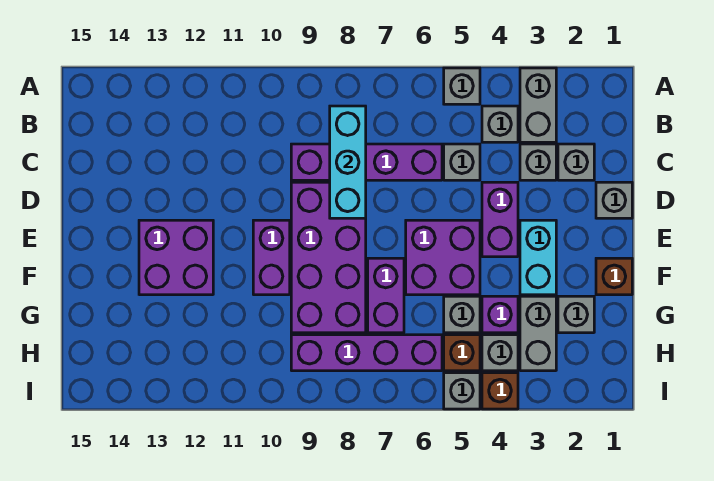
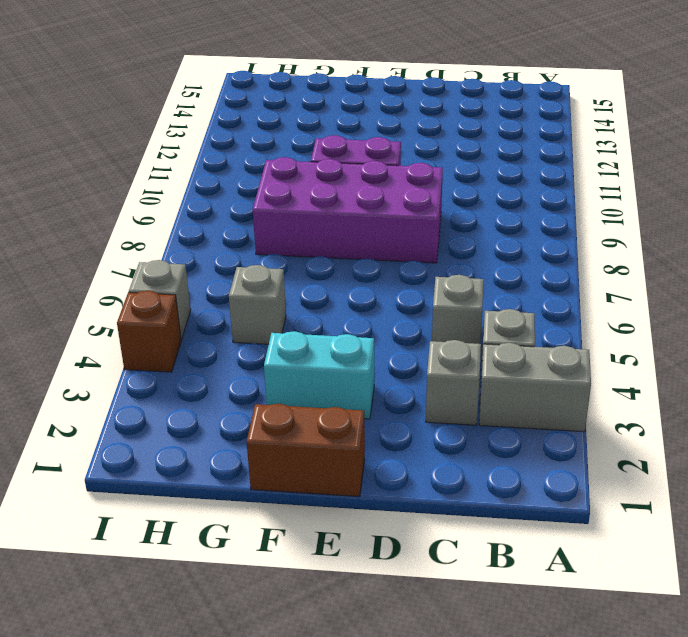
brown brick E1:F1 level 1 -> brown brick F1 level 1
none -> grey brick A5 level 1
none -> grey brick C2 level 1
none -> purple brick C6:C9 level 1

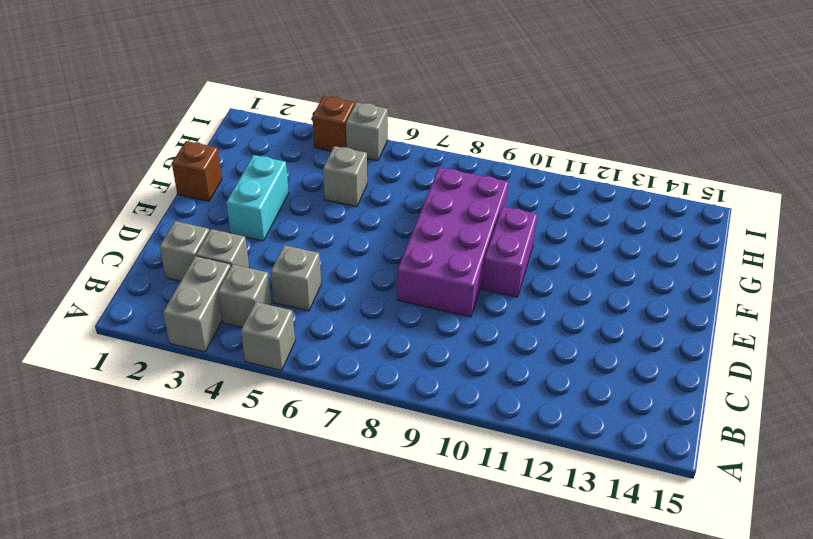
none -> purple brick C6:C9 level 1
none -> grey brick D1 level 1
none -> purple brick D4:E4 level 1

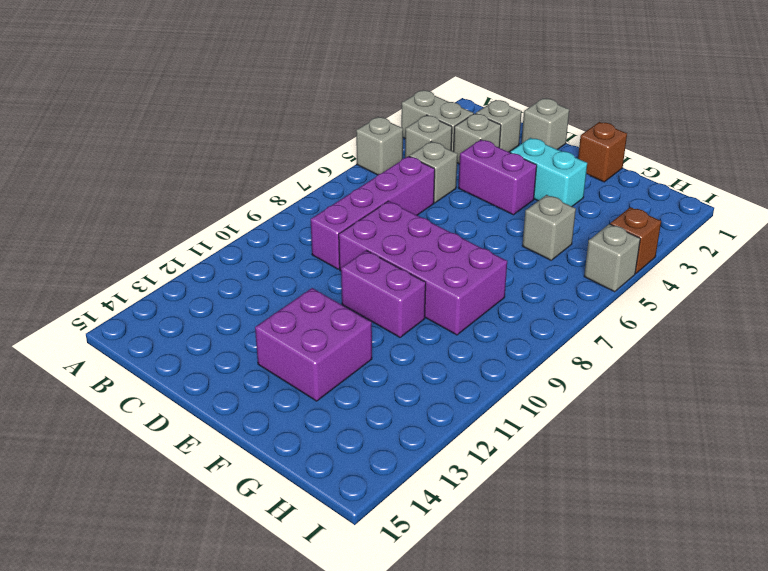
none -> purple brick E5:F6 level 1
none -> purple brick F7:G7 level 1
none -> grey brick G2 level 1

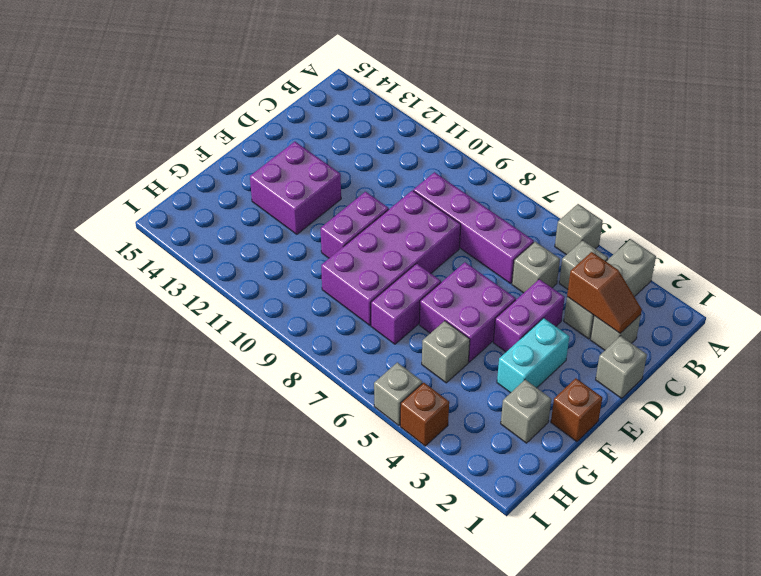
brown slope C2:C3 level 2 top 3 -> none
none -> grey brick G3:H3 level 1
none -> purple brick G4 level 1
none -> grey brick H4 level 1

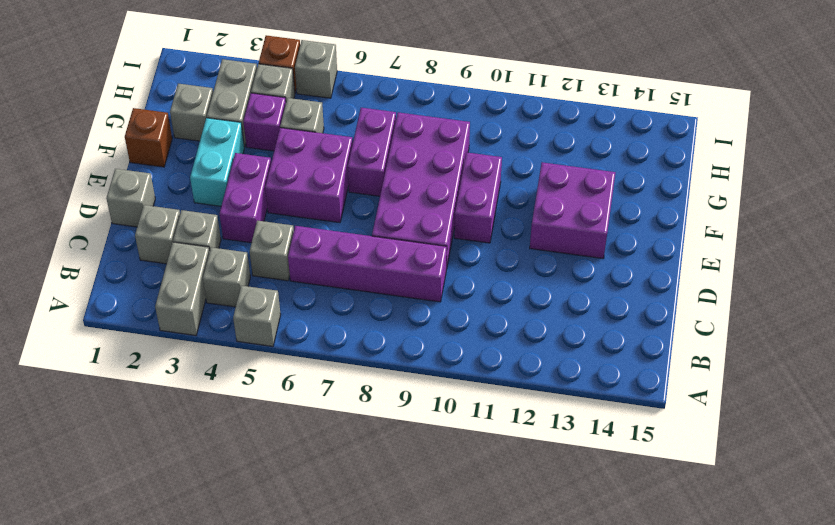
none -> brown brick H5 level 1
none -> purple brick H6:H9 level 1
none -> cyan brick B8:D8 level 2

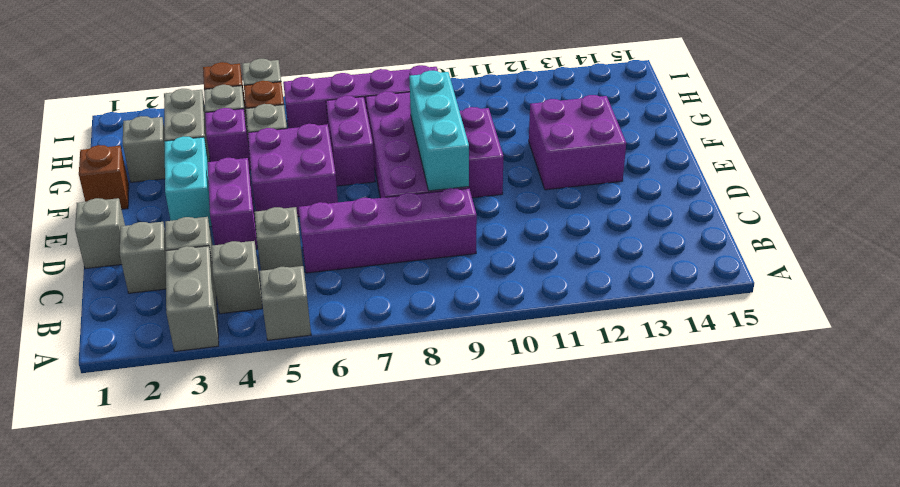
cyan brick D9:F9 level 2 -> cyan brick B8:D8 level 2

